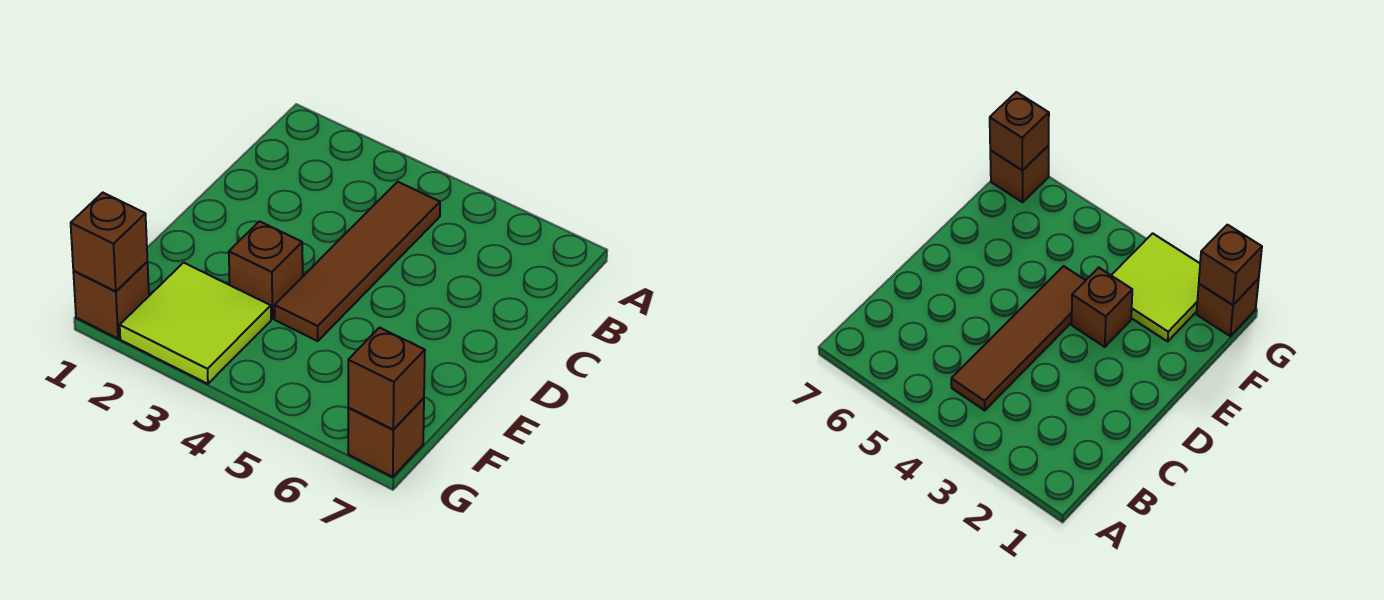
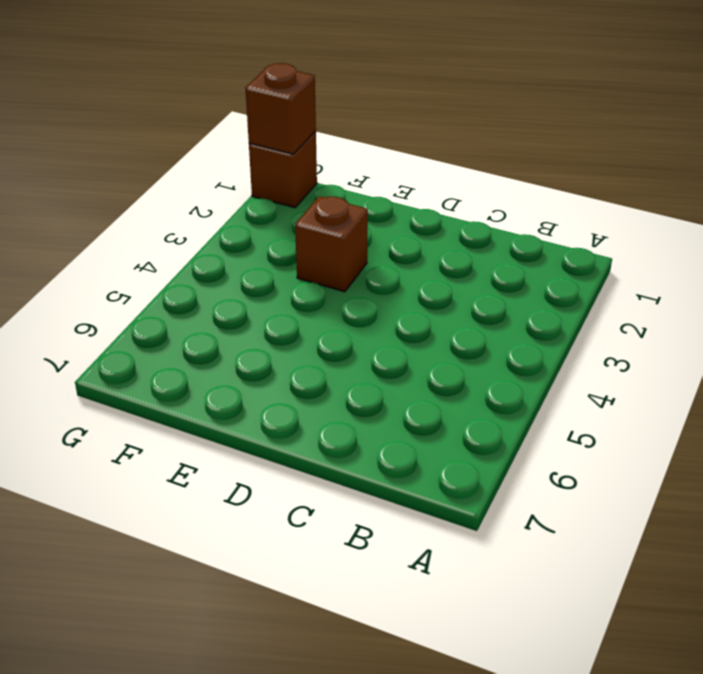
none -> brown tile B4:E4 level 1
none -> lime tile F2:G3 level 1

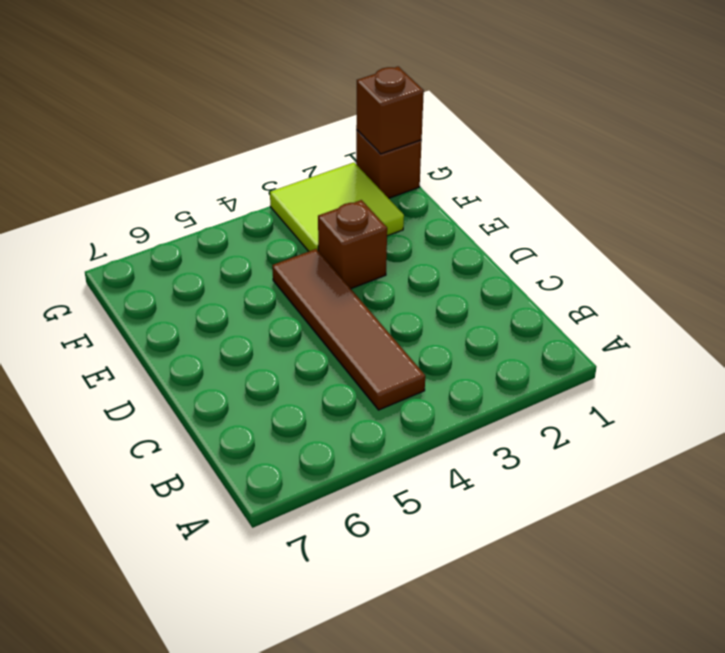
none -> brown brick G7 level 1
none -> brown brick G7 level 2

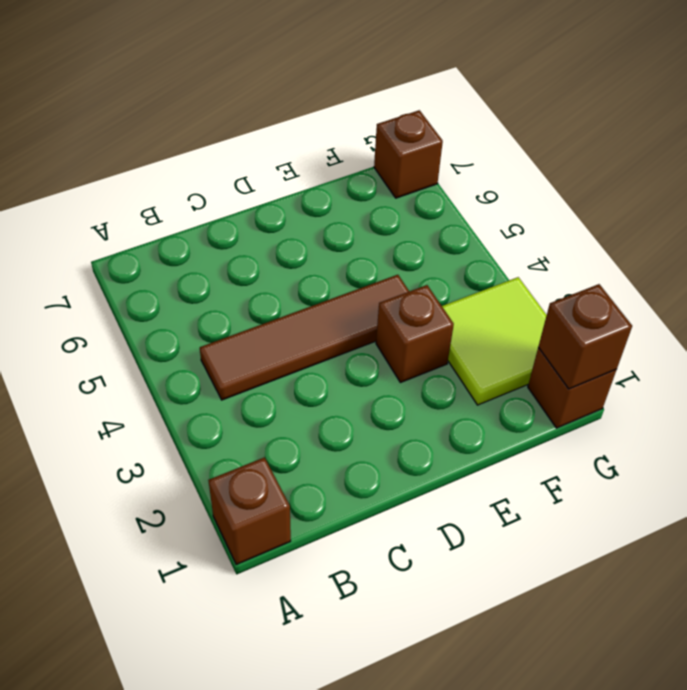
brown brick A1 level 1 -> brown brick G7 level 2

